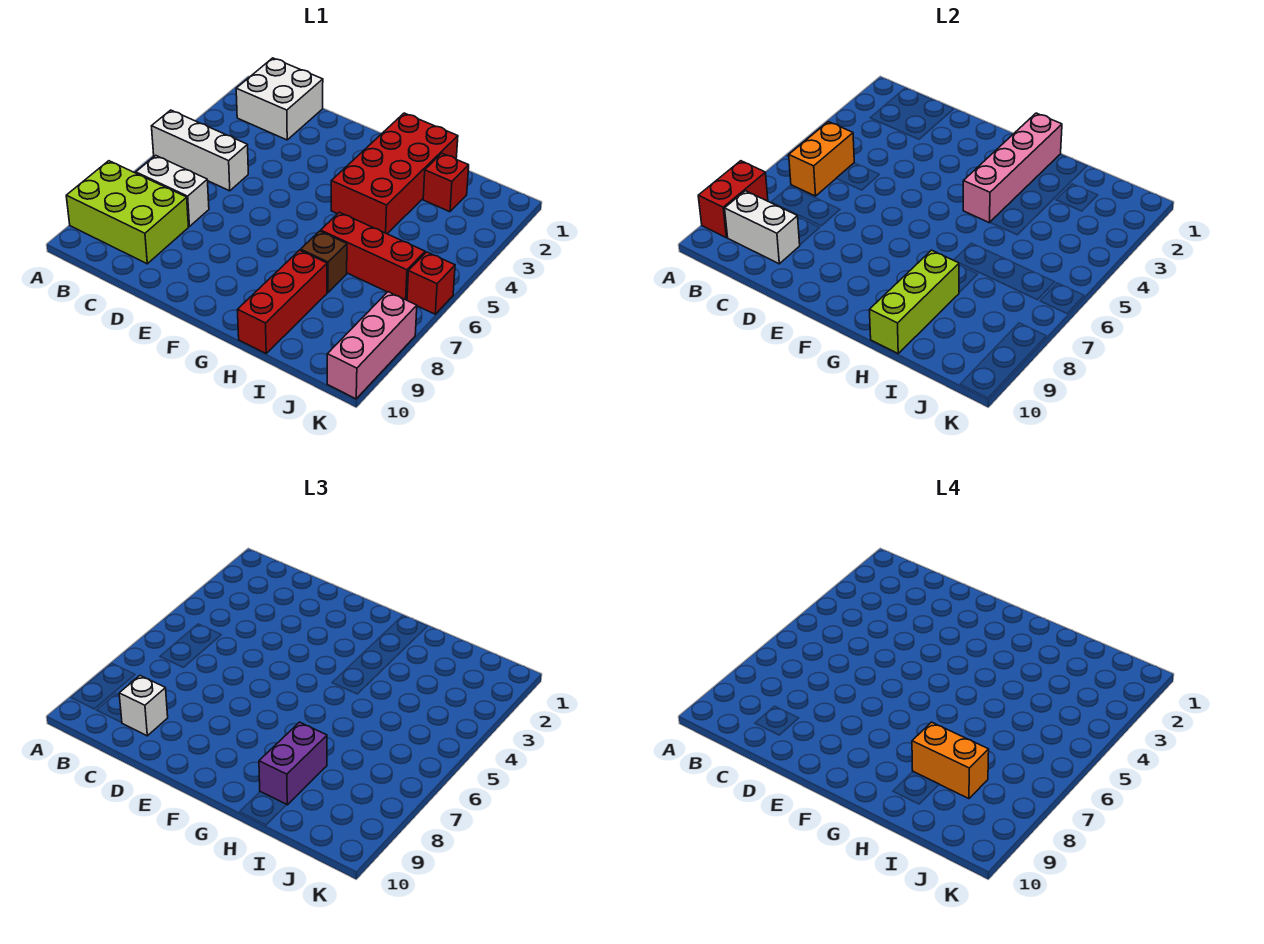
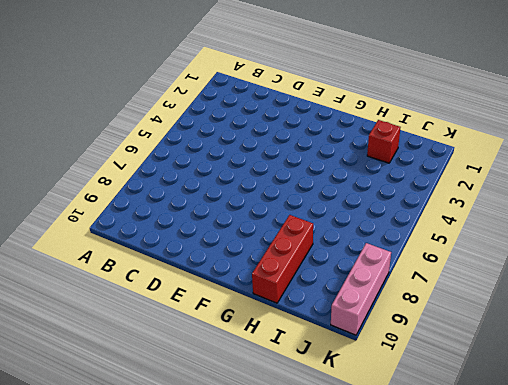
none -> white brick A5:C5 level 1
none -> lime brick A8:C9 level 1
none -> white brick B1:C2 level 1

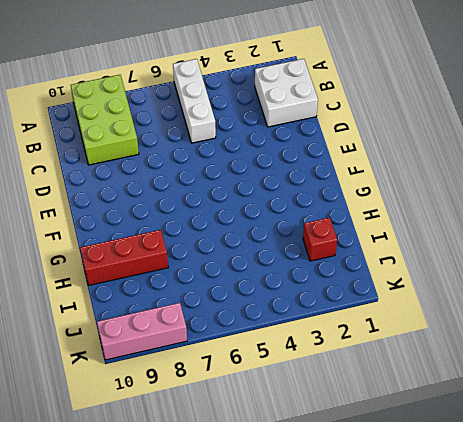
none -> white brick B7:C7 level 1
none -> red brick G1:H4 level 1
none -> red brick H6:J6 level 1

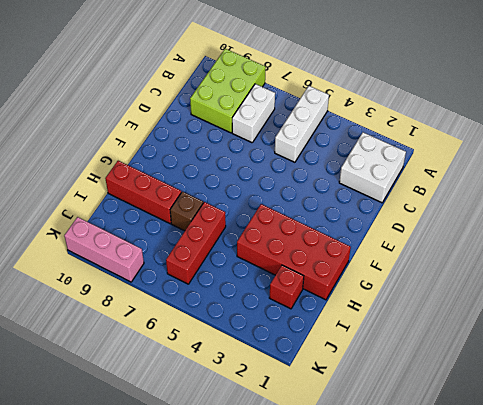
none -> red brick K6 level 1
none -> red brick A8:A9 level 2
none -> orange brick B5:B6 level 2

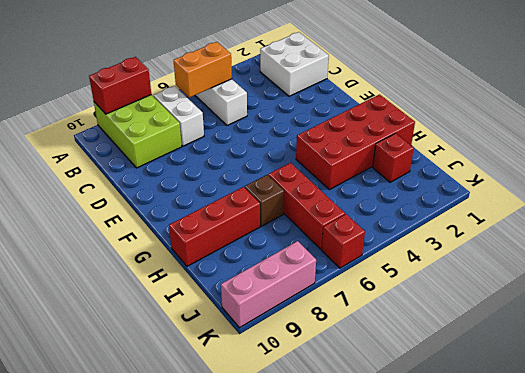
none -> white brick B9:C9 level 2
none -> pink brick G1:G4 level 2
none -> lime brick H8:H10 level 2

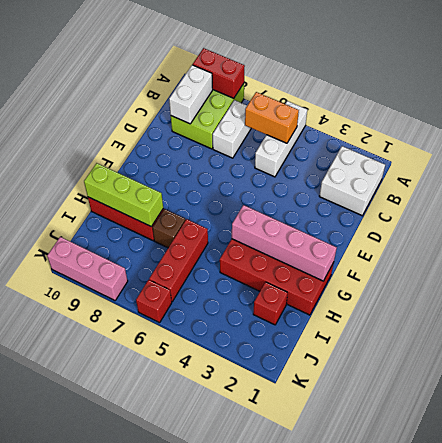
none -> white brick C9 level 3
none -> purple brick H8:H9 level 3
none -> orange brick H8:I8 level 4

